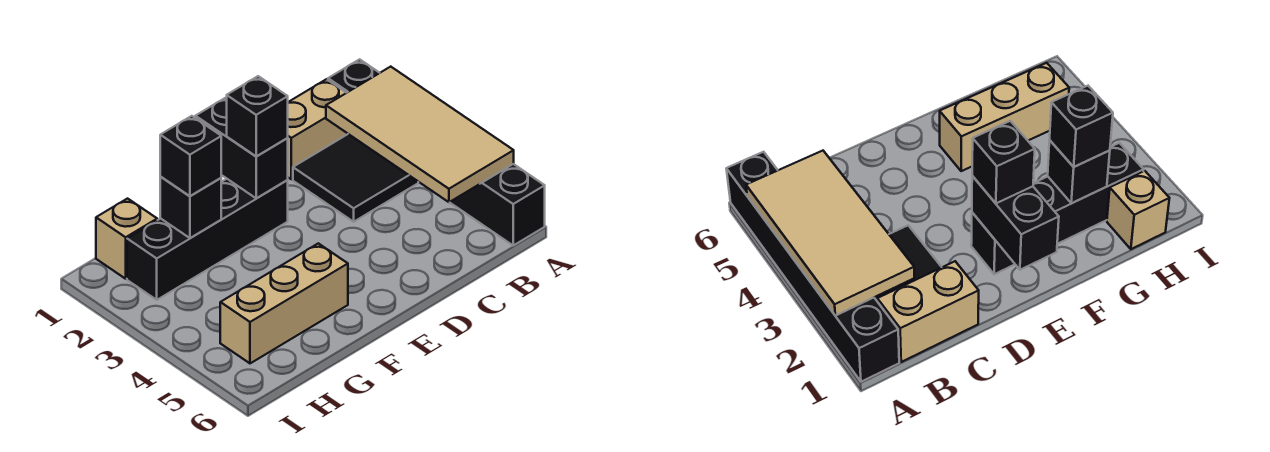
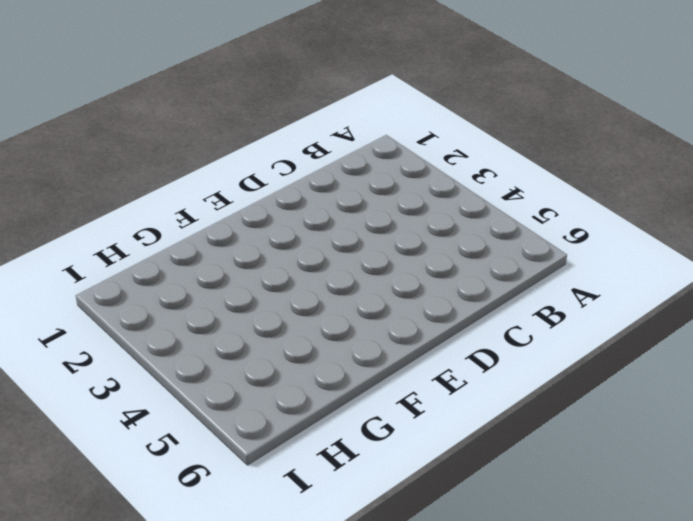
none -> black brick A1:A6 level 1
none -> tan brick B1:C1 level 1

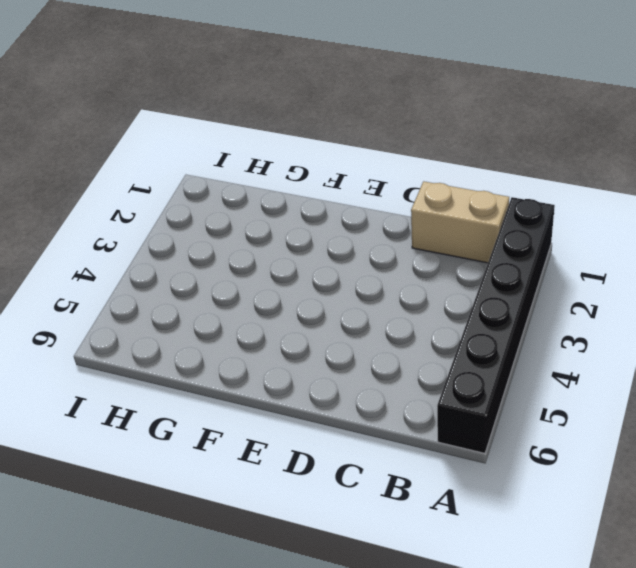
none -> black tile B2:C3 level 1
none -> black brick E2:H2 level 1

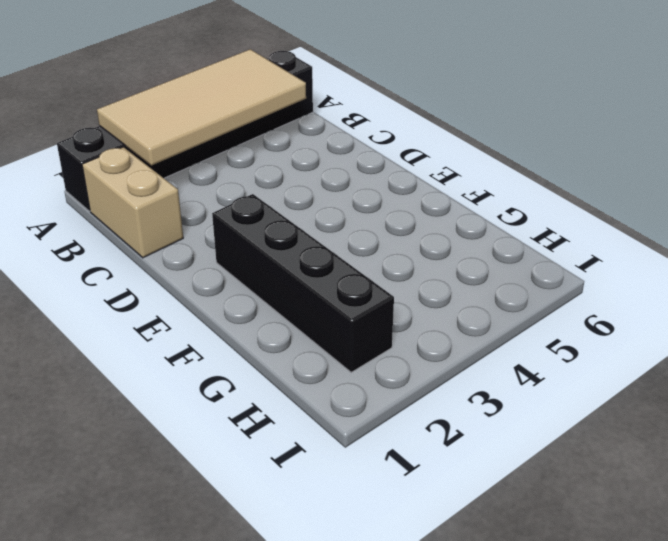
none -> black tile B2:C3 level 1
none -> tan brick F5:H5 level 1

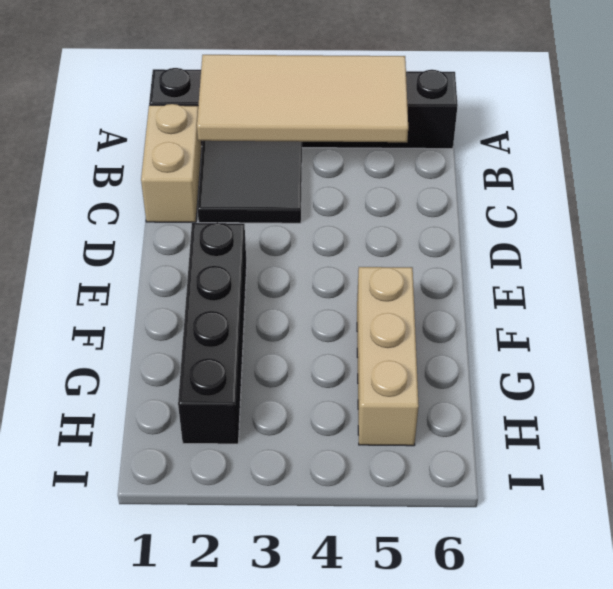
none -> tan brick H1 level 1
none -> black brick E1:E2 level 2

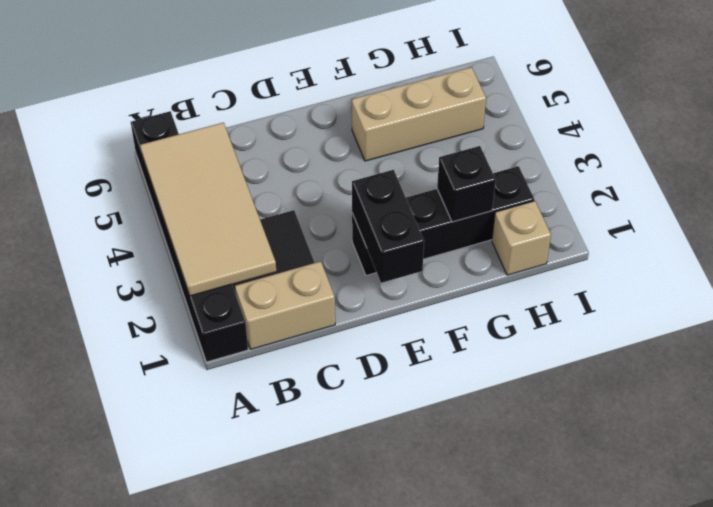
none -> black brick E2 level 3
none -> black brick G2 level 3

